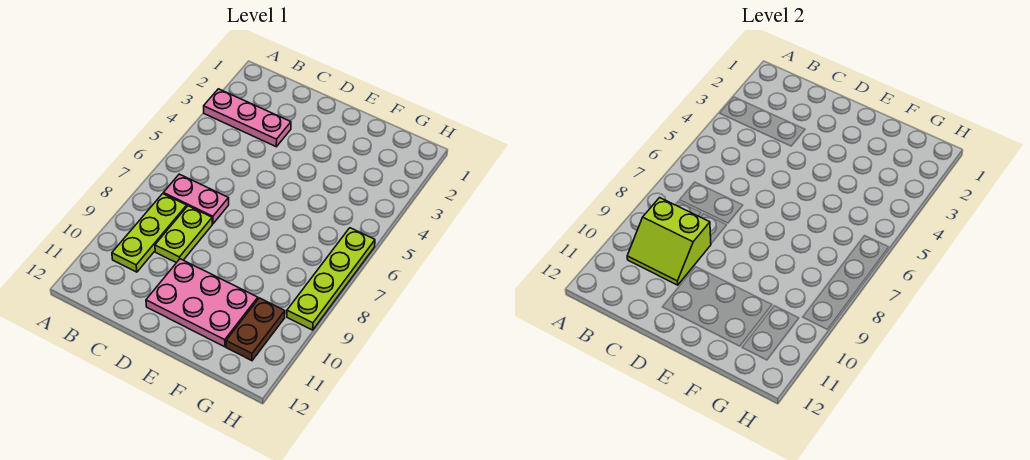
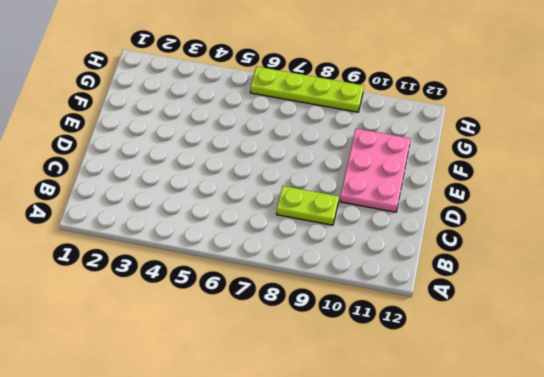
none -> pink plate A3:C3 level 1
none -> pink plate B7:C7 level 1

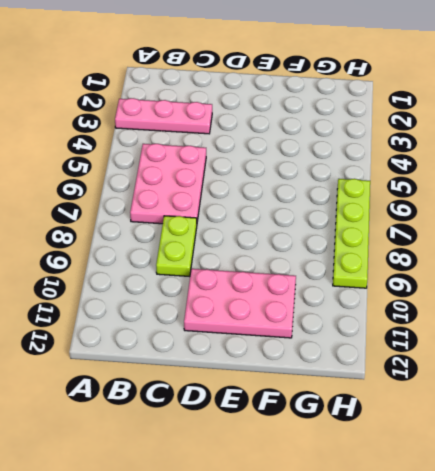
pink plate B5:C7 level 1 -> pink plate B7:C7 level 1
none -> lime plate B8:B10 level 1
none -> brown plate G10:G11 level 1

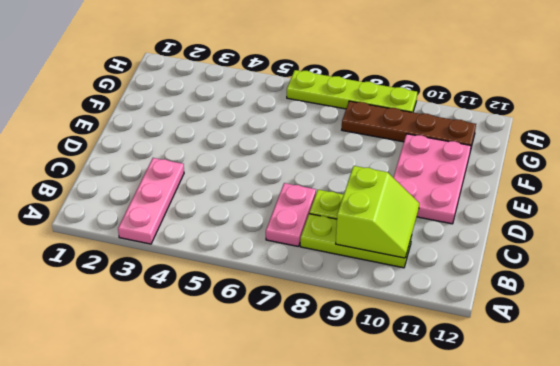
brown plate G8:G11 level 1 -> brown plate G10:G11 level 1

